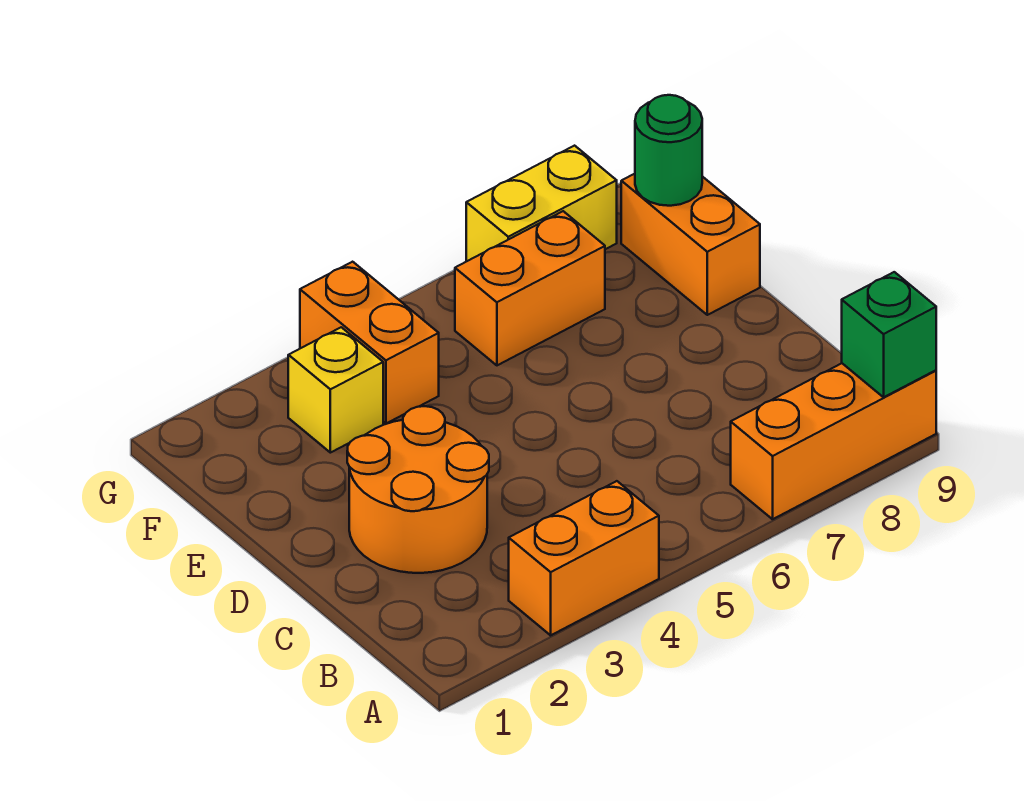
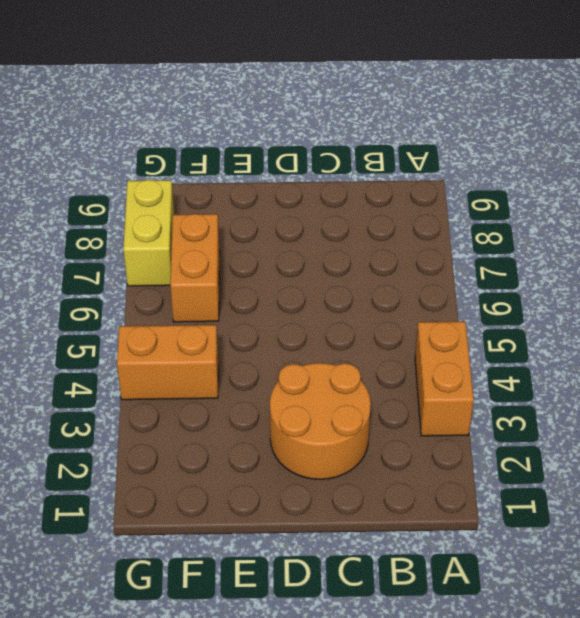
none -> orange brick A7:A9 level 1
none -> orange brick E9:F9 level 1

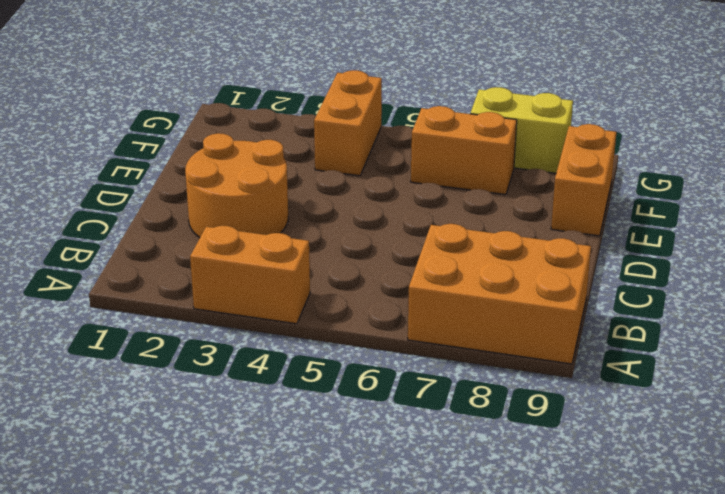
orange brick A7:B9 level 1 -> orange brick A7:A9 level 1
none -> yellow brick F3 level 1
none -> green brick A9 level 2

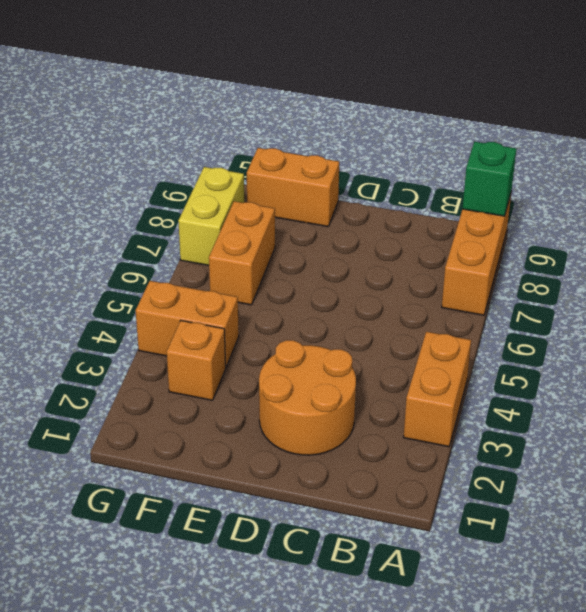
orange brick F3 level 1 -> yellow brick F3 level 1
none -> green round brick F9 level 2

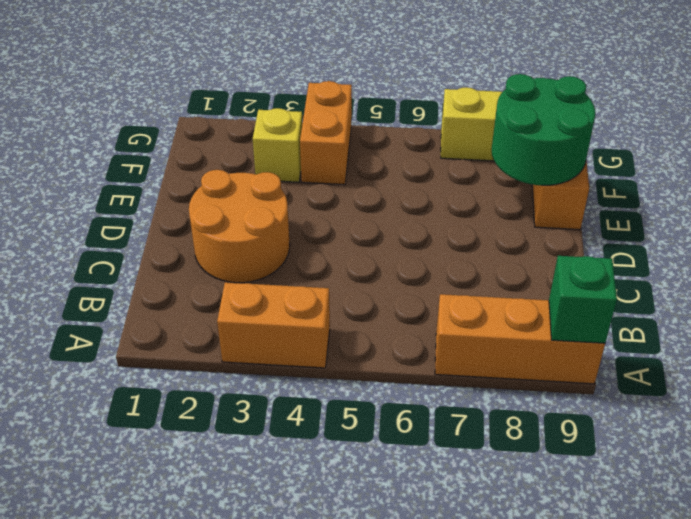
green round brick E8:F9 level 2 -> green round brick F9 level 2
none -> orange brick F6:F7 level 1

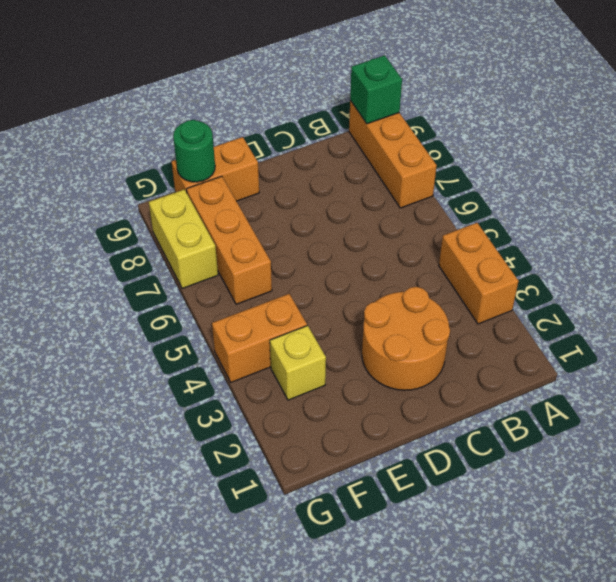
orange brick F6:F8 level 1 -> orange brick F6:F7 level 1

